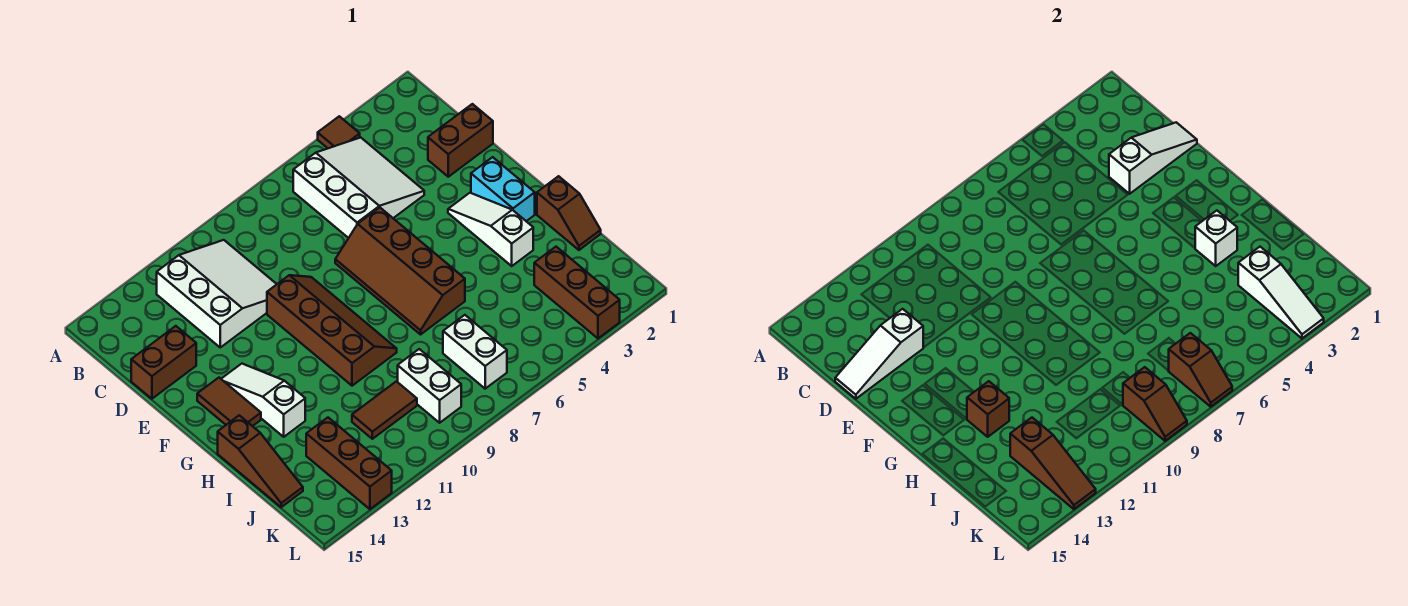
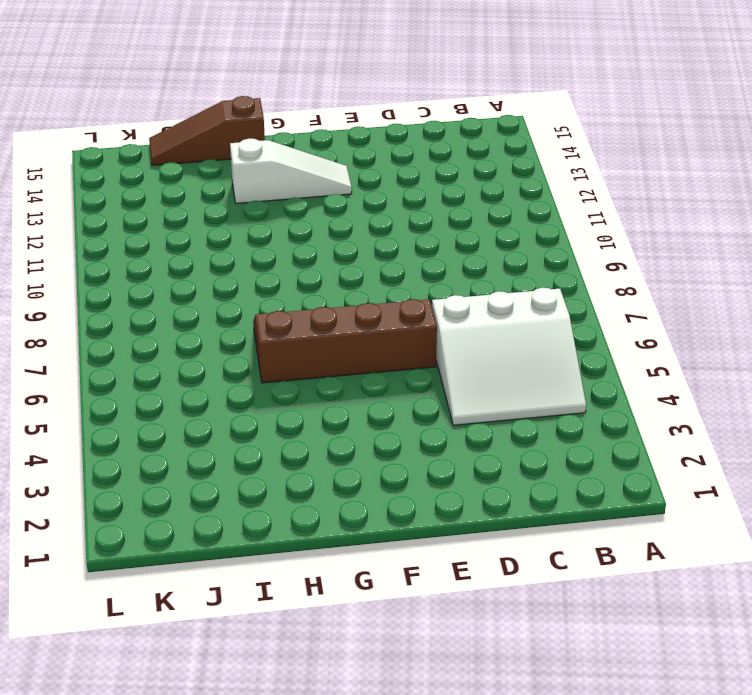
none -> brown tile A4 level 1
none -> white slope B10:D12 level 1 top 12
none -> brown brick D1:D2 level 1

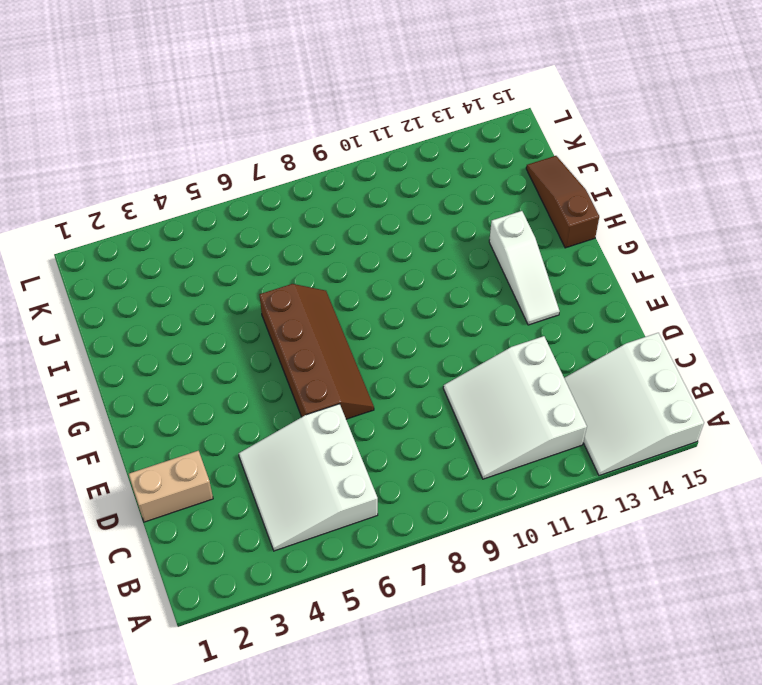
white slope A13:C15 level 1 top 15 -> none
tan brick D1:D2 level 1 -> brown brick D1:D2 level 1
none -> brown tile A4 level 1
none -> brown brick D14:D15 level 1
none -> brown slope E9:H10 level 1 top 10

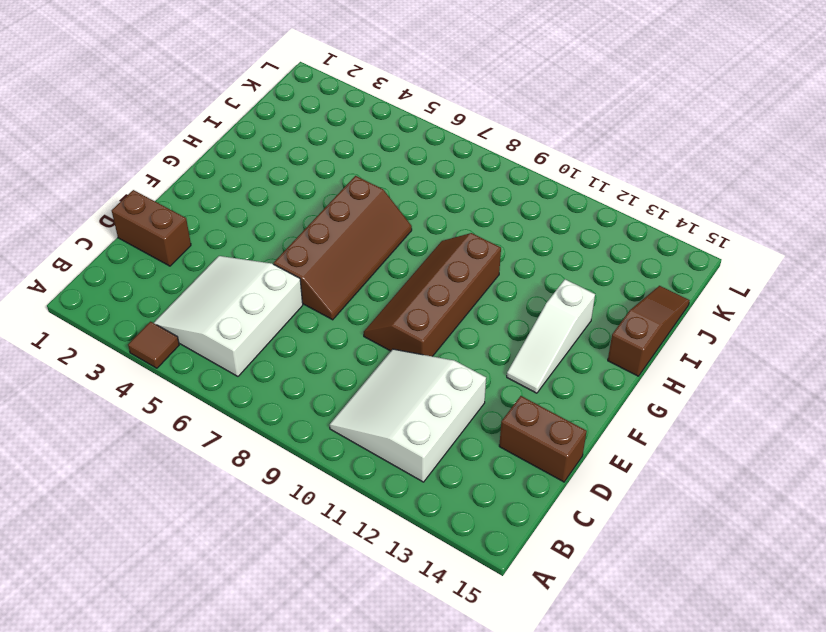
none -> cyan brick F2:G2 level 1
none -> white slope F3:H3 level 1 top H
none -> brown tile F14:G14 level 1

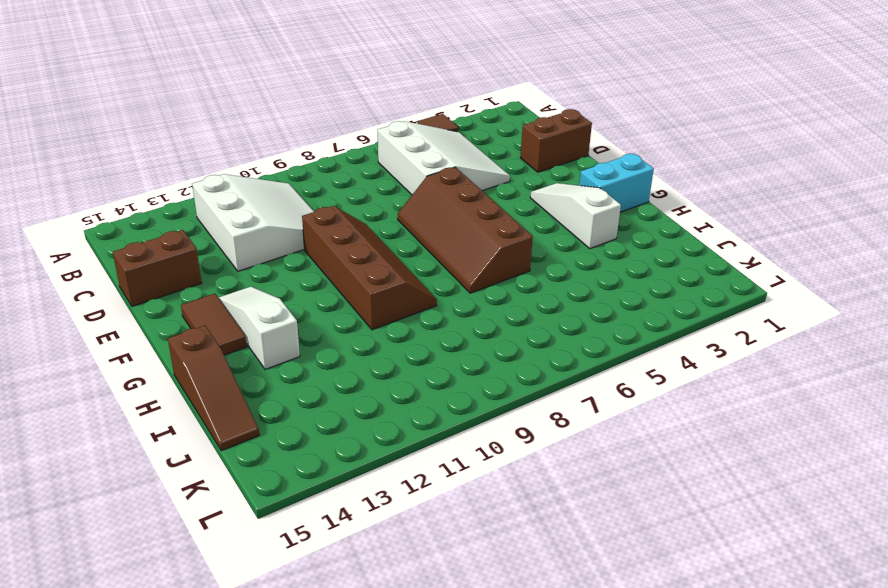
cyan brick G1:G2 level 1 -> cyan brick F2:G2 level 1
none -> brown slope H1:I1 level 1 top H
none -> brown brick J3:L3 level 1
none -> white brick J7:K7 level 1

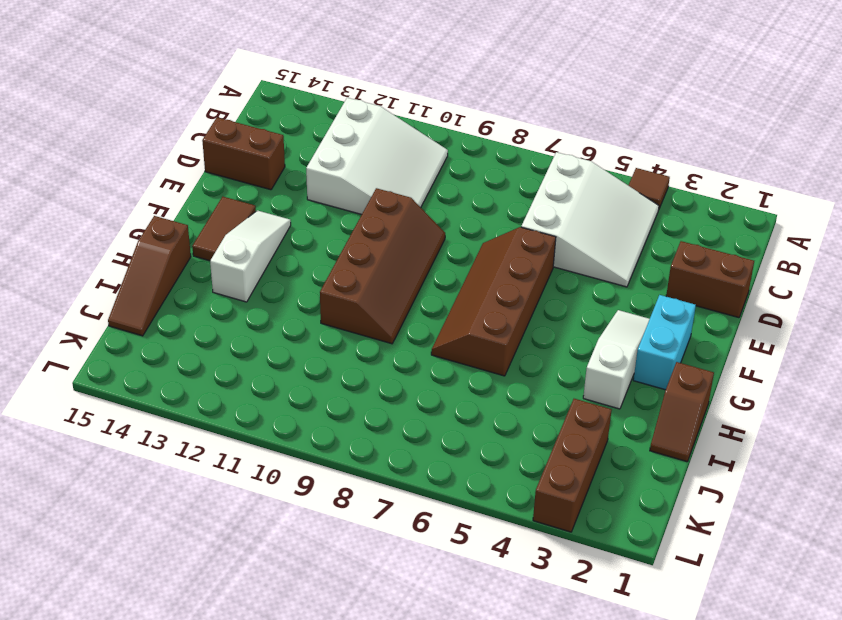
none -> white brick J7:K7 level 1
none -> white brick J9:K9 level 1
none -> brown tile J10:J11 level 1

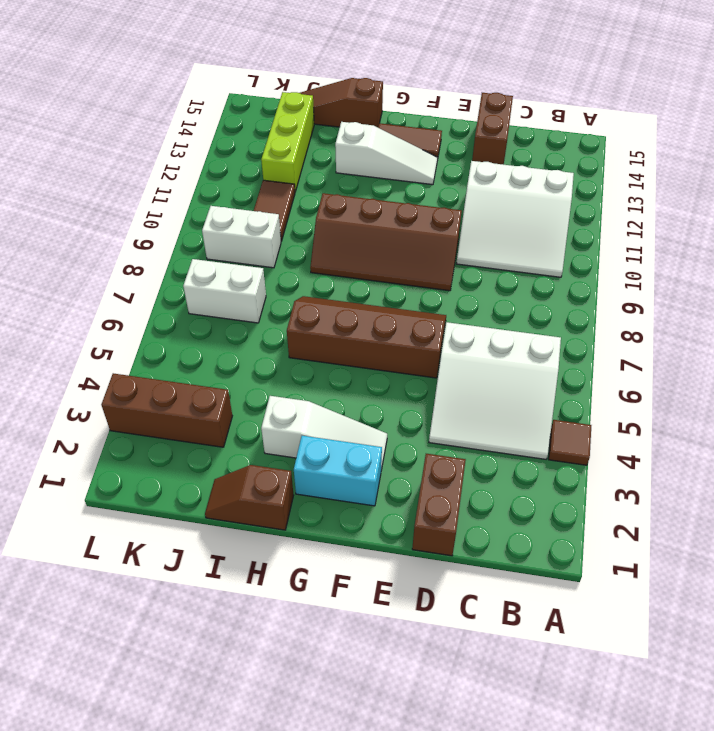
lime brick J12:J14 level 1 -> brown brick J13:L13 level 1
none -> white slope D1:D3 level 2 top 3
none -> white slope D13:D15 level 2 top 13
none -> white brick H3 level 2

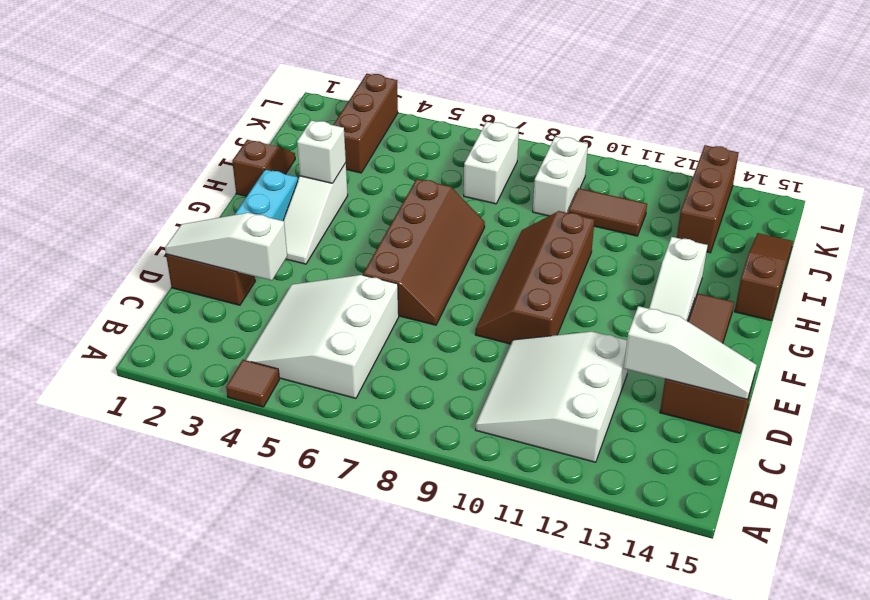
none -> brown brick H13 level 2
none -> white slope J3:L3 level 2 top J
none -> brown slope J13:L13 level 2 top J

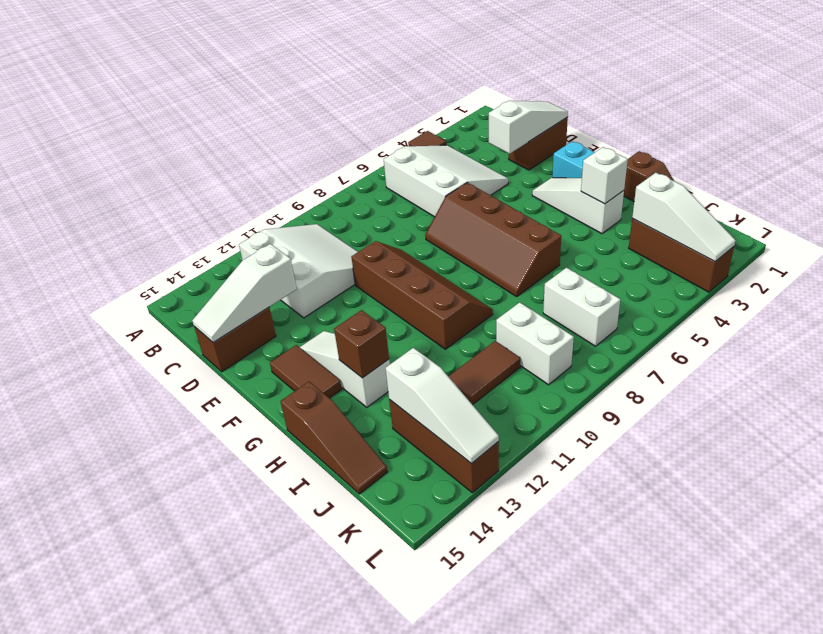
white slope J13:L13 level 2 top J -> brown slope J13:L13 level 2 top J
none -> brown slope K7:L7 level 2 top K
none -> brown slope K9:L9 level 2 top K

